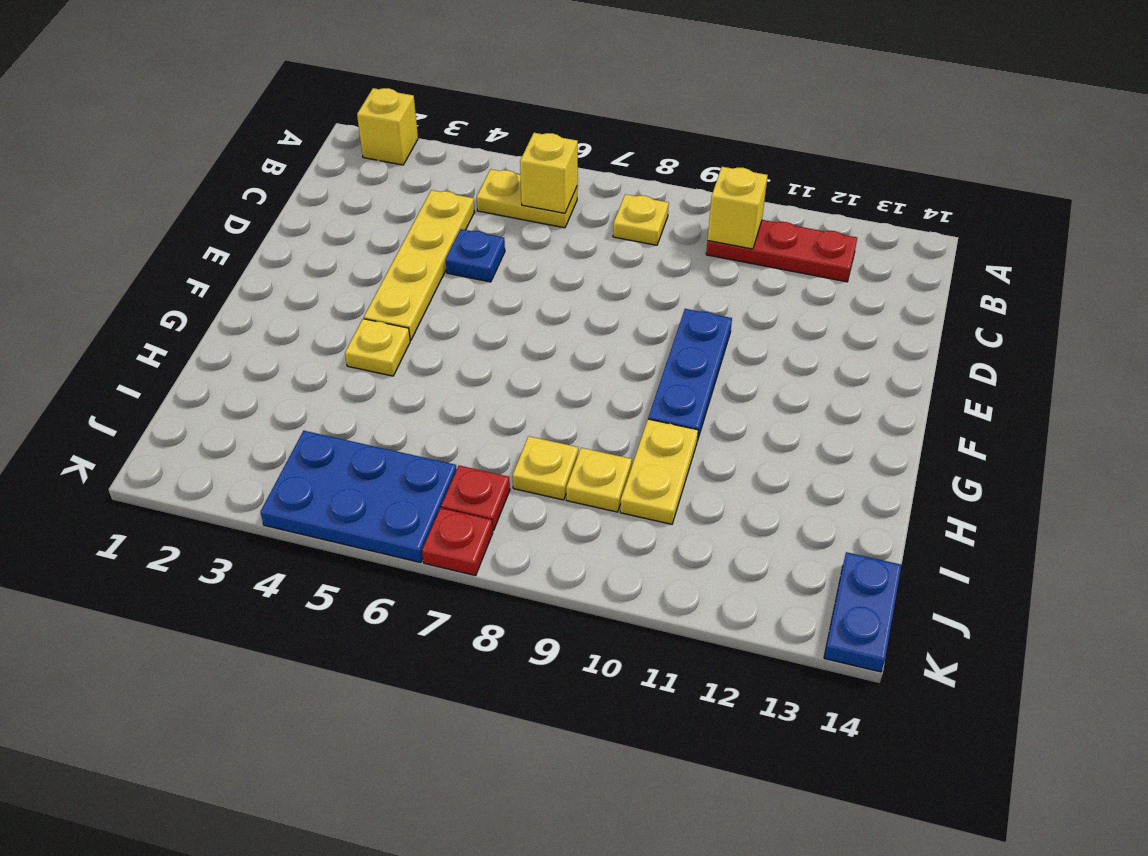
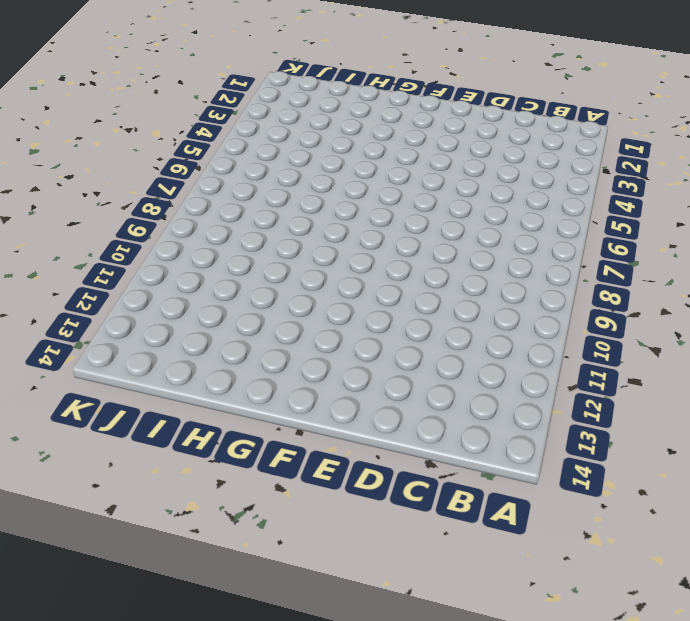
none -> yellow brick A2 level 1
none -> yellow plate B5:B6 level 1
none -> yellow plate B8 level 1

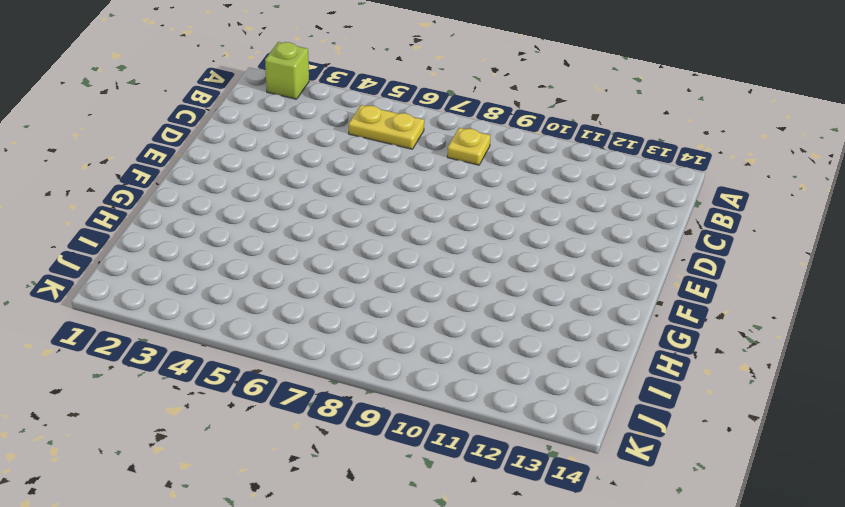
lime brick A2 level 1 -> yellow brick A2 level 1
none -> red plate B10:B12 level 1
none -> yellow plate C4:F4 level 1
none -> blue plate D5 level 1

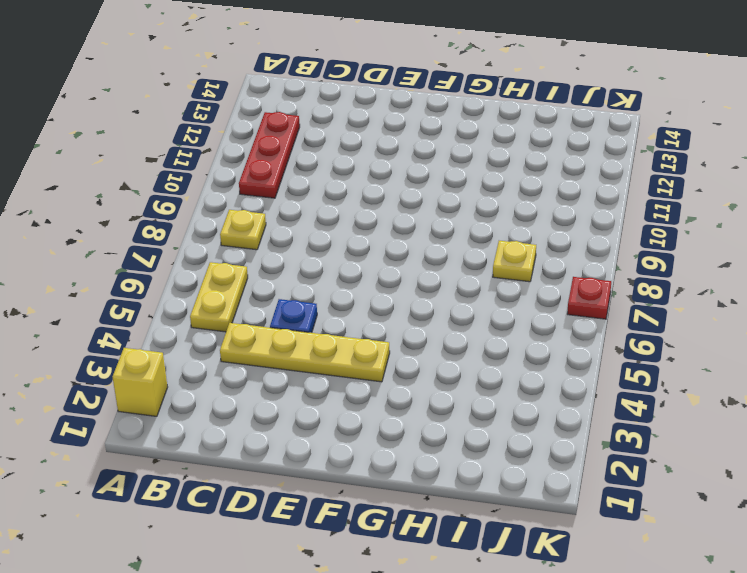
none -> blue plate E10:G10 level 1
none -> yellow plate G4 level 1
none -> yellow plate H10:I10 level 1

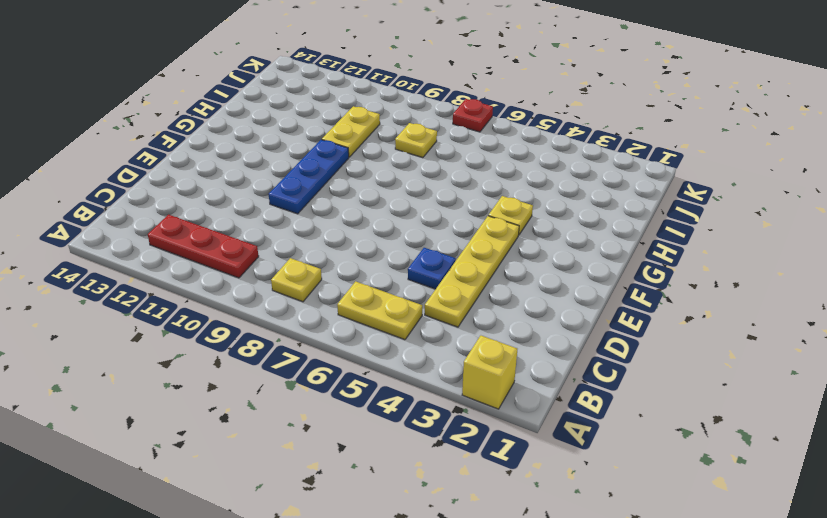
none -> yellow plate I9 level 1
none -> blue plate J4:K6 level 1
none -> red plate J7 level 1

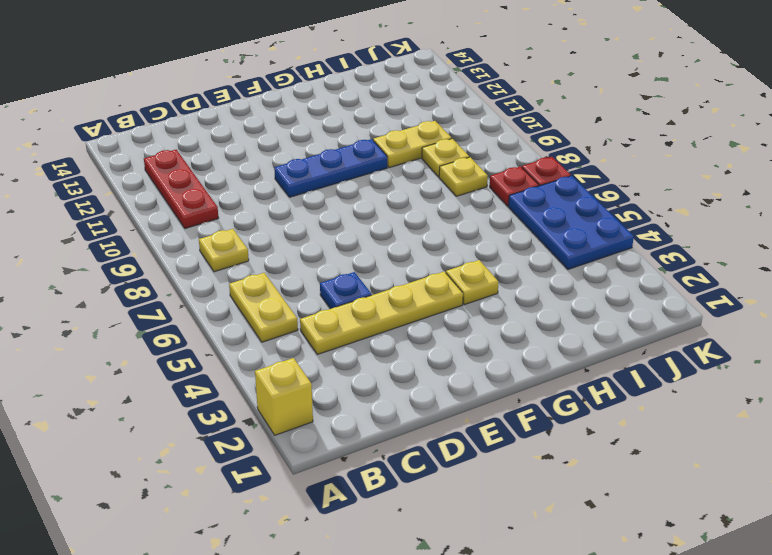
none -> blue plate J14:K14 level 1
none -> yellow brick B6 level 2
none -> yellow brick B10 level 2

